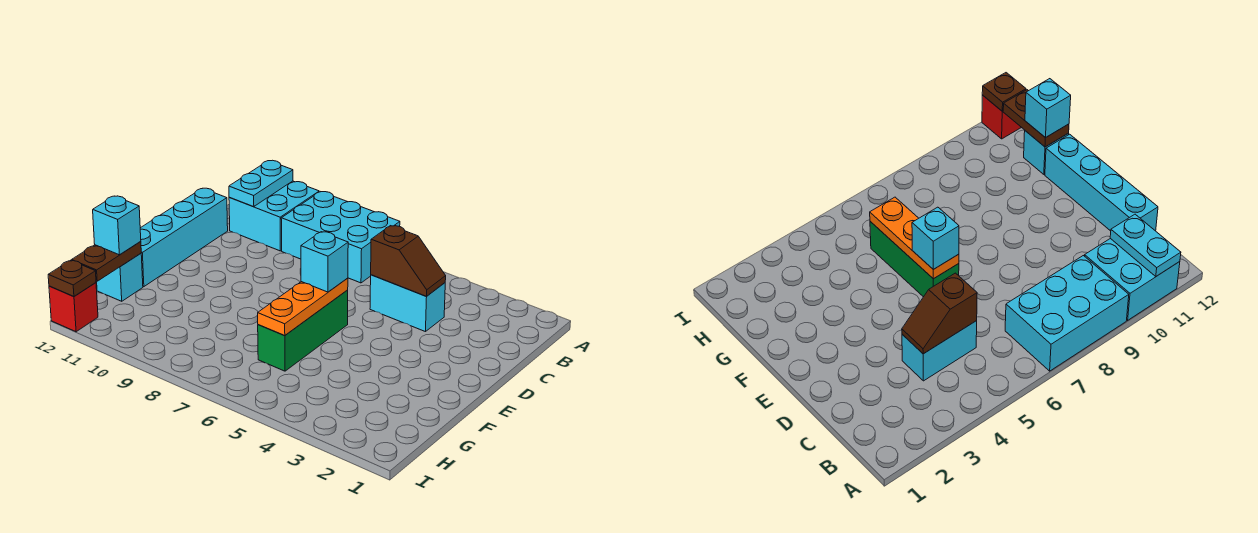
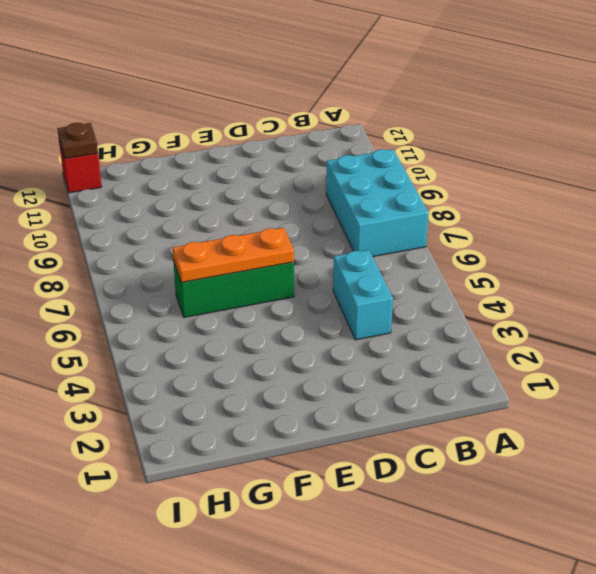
none -> cyan brick A10:B11 level 1
none -> cyan brick C12:F12 level 1
none -> cyan brick G12 level 1

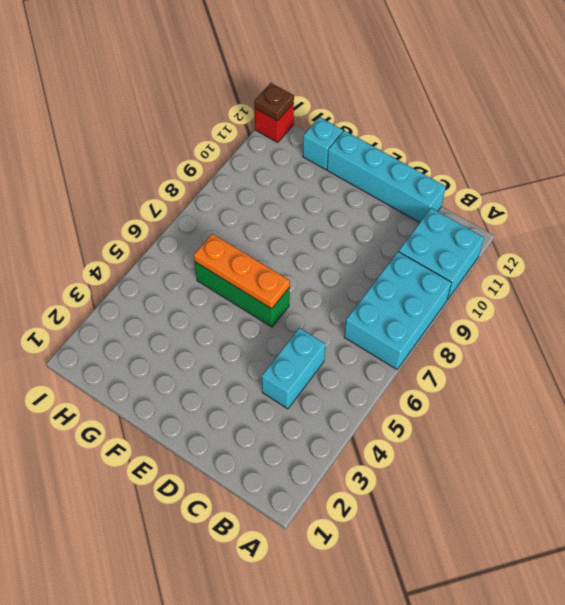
none -> cyan plate A11:B11 level 2
none -> brown slope C4:C5 level 2 top 5
none -> brown plate G12:H12 level 2

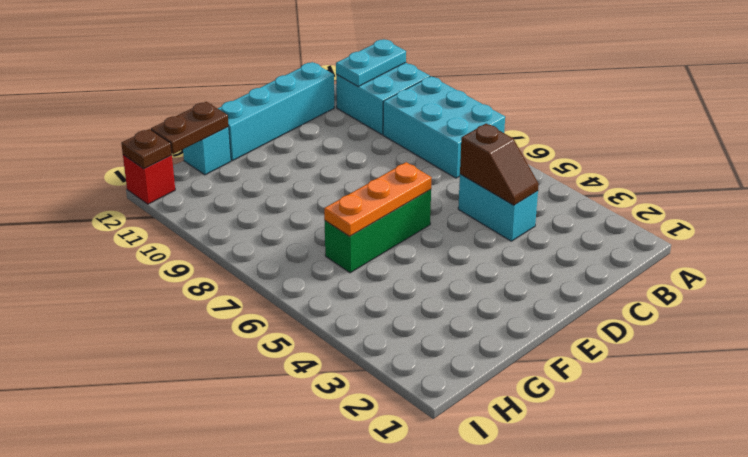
none -> cyan brick E6 level 3
none -> cyan brick G12 level 3

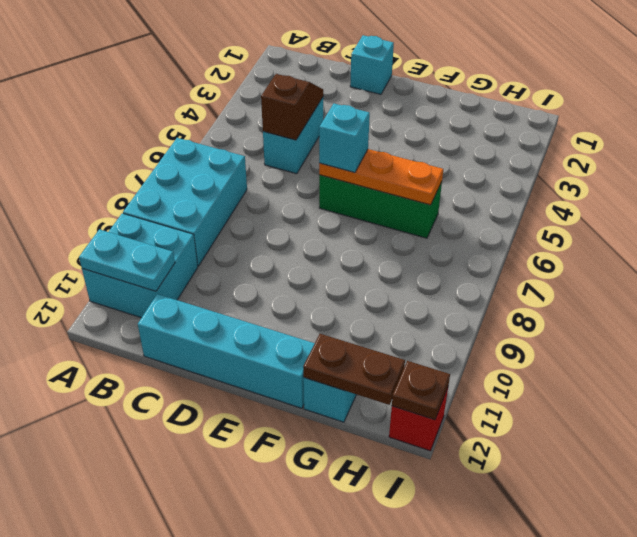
cyan brick D1 level 1 -> cyan brick G12 level 3

